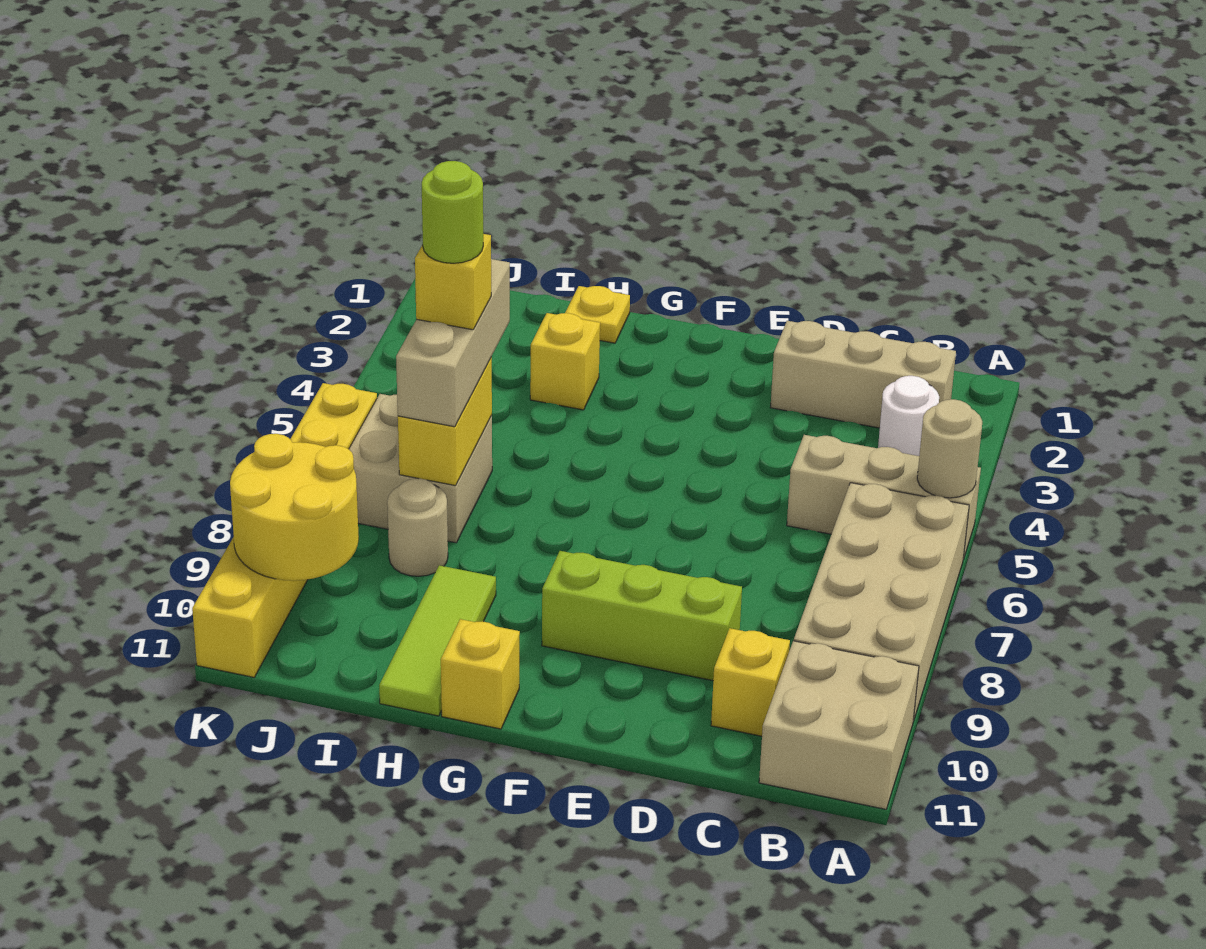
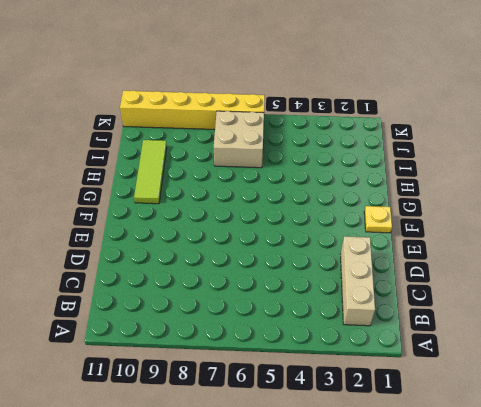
yellow plate F1 level 1 -> yellow plate H1 level 1
lime tile G10:I10 level 1 -> lime tile H9:H11 level 1
none -> tan brick A5:C5 level 1
none -> tan brick A6:B9 level 1
none -> tan brick A10:B11 level 1

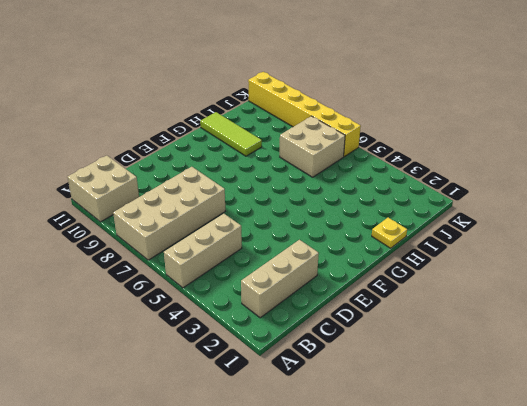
tan brick A7:D8 level 1 -> tan brick A6:B9 level 1
none -> white round brick B3 level 1
none -> yellow brick C10 level 1
none -> lime brick D9:F9 level 1

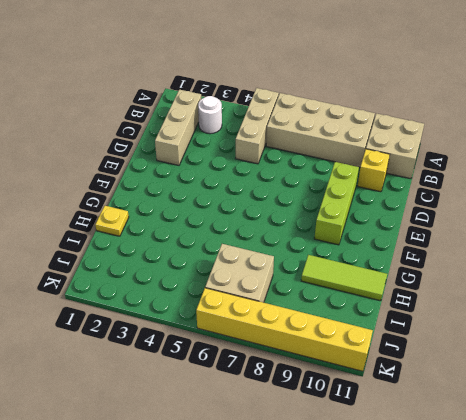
none -> yellow brick G11 level 1
none -> yellow brick H3 level 1
none -> tan round brick I8 level 1

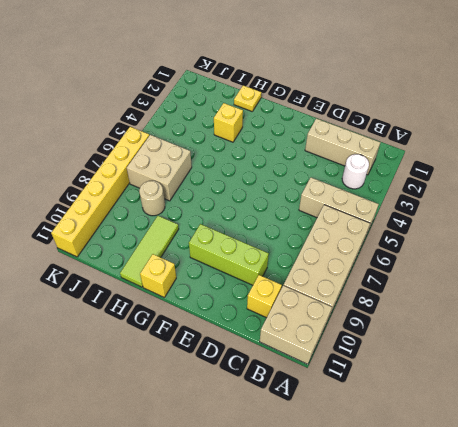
none -> tan round brick A5 level 2
none -> yellow brick I6:I7 level 2
none -> yellow round brick J9:K10 level 2

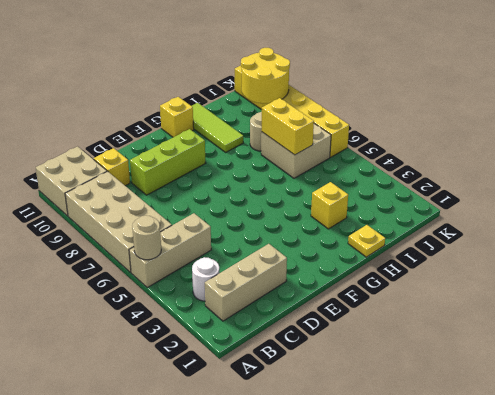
none -> tan brick I5:I7 level 3
none -> yellow brick I6 level 4
none -> lime round brick I6 level 5

